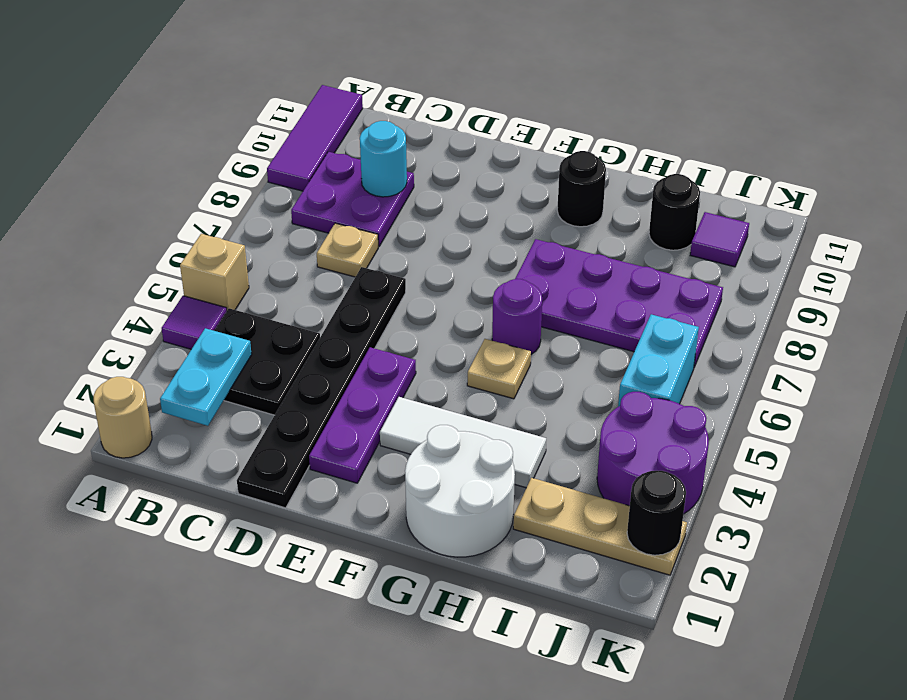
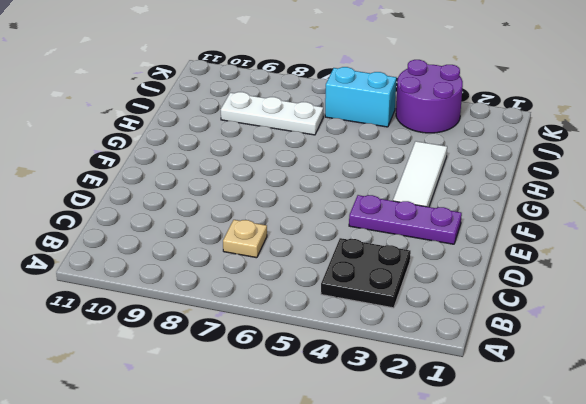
white plate I7:I9 level 1 -> purple plate G7:J8 level 1
none -> tan round brick A1 level 1
none -> purple tile A4 level 1
none -> tan brick A5 level 1

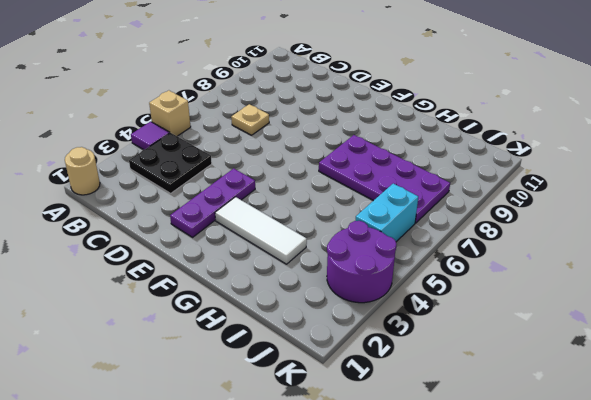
none -> purple tile A9:A11 level 1
none -> purple plate B8:C9 level 1
none -> black plate D1:D6 level 1

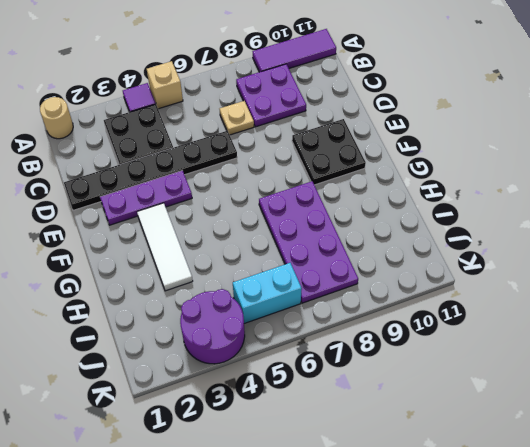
black plate E9:F10 level 1 -> none
none -> white round brick G1:H2 level 1
none -> tan plate G5 level 1
none -> purple round brick G6 level 1

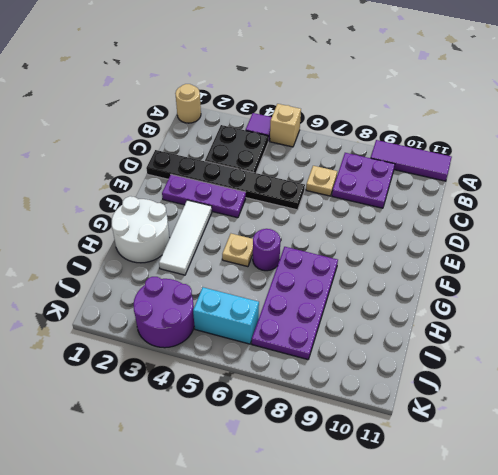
none -> black round brick G10 level 1
none -> tan plate I2:K2 level 1
none -> black round brick I10 level 1

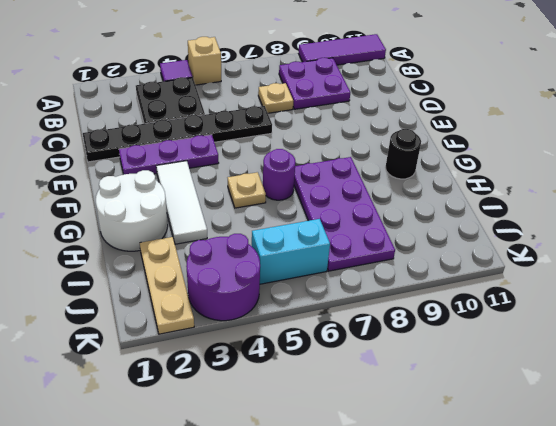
none -> tan round brick A1 level 1
none -> black round brick I10 level 1
none -> purple tile J10 level 1

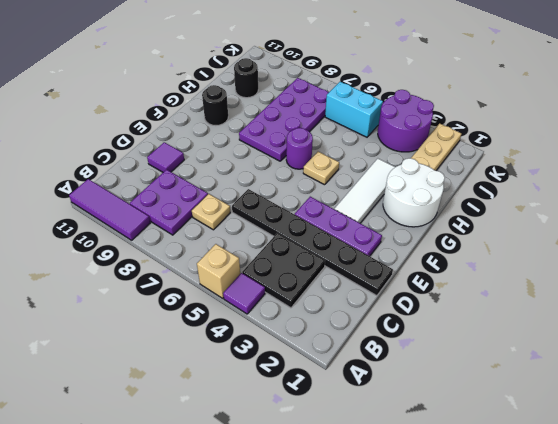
purple tile D10 level 1 -> purple tile J10 level 1
none -> tan round brick A1 level 1
none -> cyan plate B2:B3 level 2
none -> cyan round brick C9 level 2

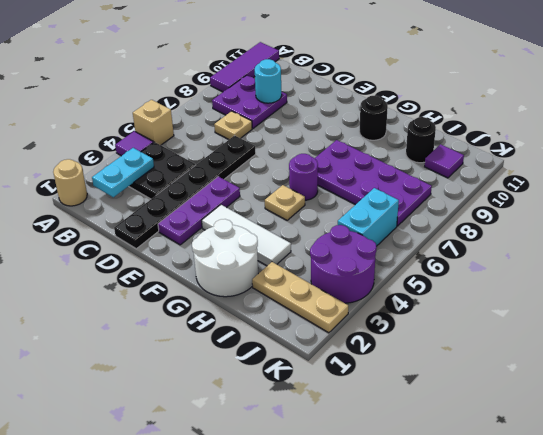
none -> black round brick K2 level 2

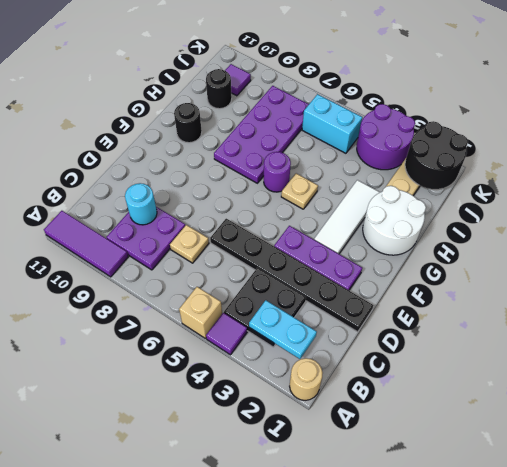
black round brick J1:K2 level 2 -> black round brick K2 level 2

